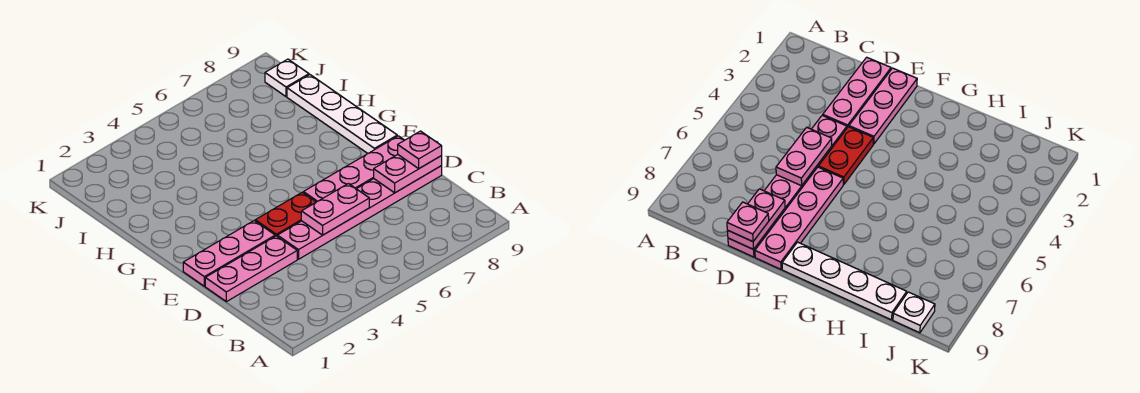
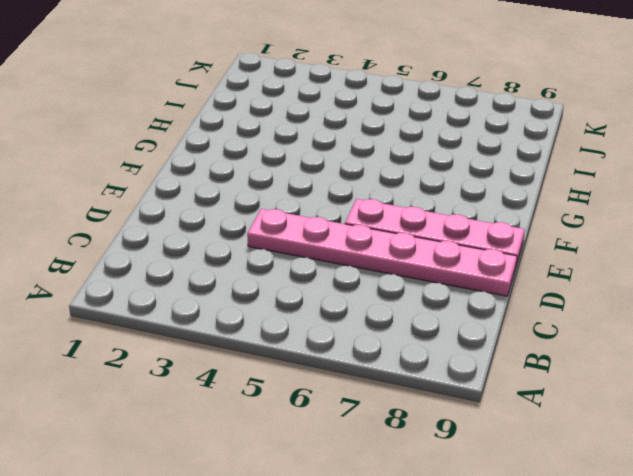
none -> pink plate D1:D3 level 1
none -> pink plate E1:E3 level 1

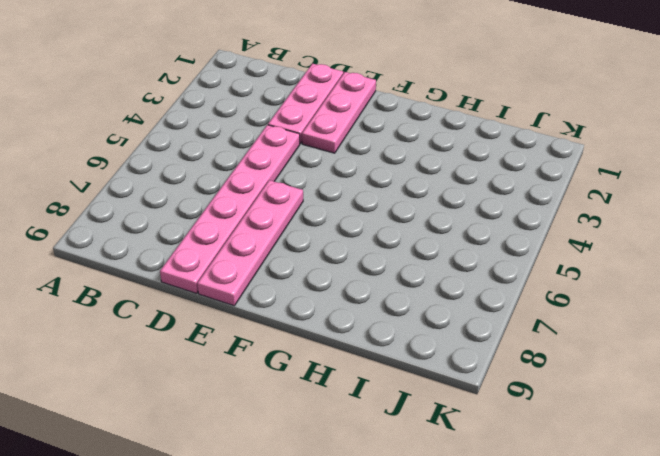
none -> red plate E4:E5 level 1
none -> white plate F9:I9 level 1

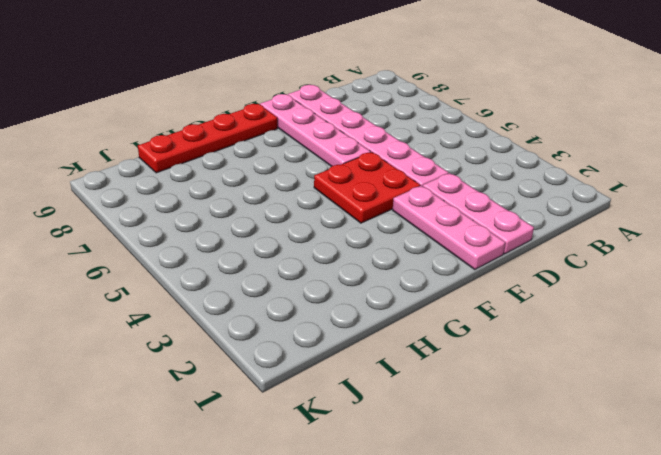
red plate E4:F5 level 1 -> red plate E4:E5 level 1
red plate F9:I9 level 1 -> white plate F9:I9 level 1
none -> white plate J9 level 1
none -> pink plate D5:D6 level 2

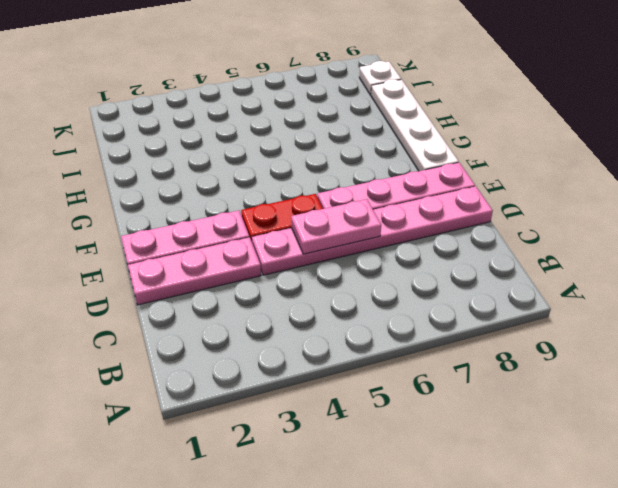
none -> pink plate D8:D9 level 2
none -> pink plate D9 level 3

